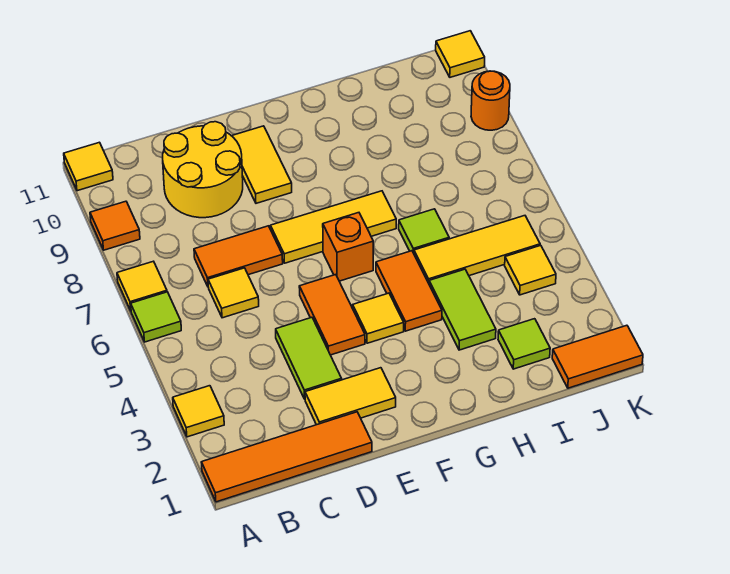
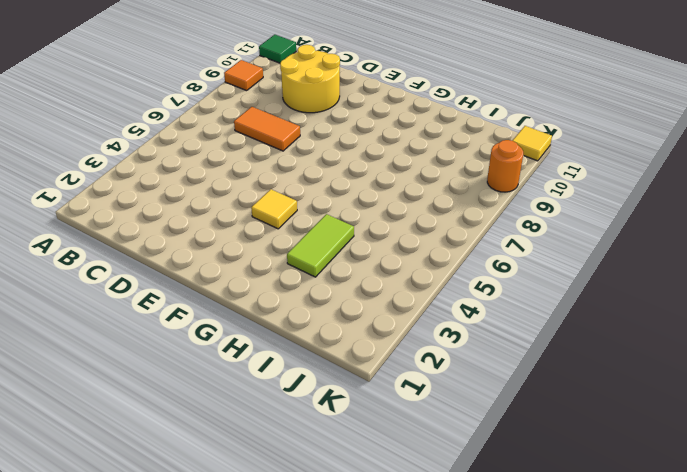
green tile A11 level 1 -> yellow tile A11 level 1
none -> orange tile A1:D1 level 1
none -> yellow tile A3 level 1
none -> lime tile A6 level 1

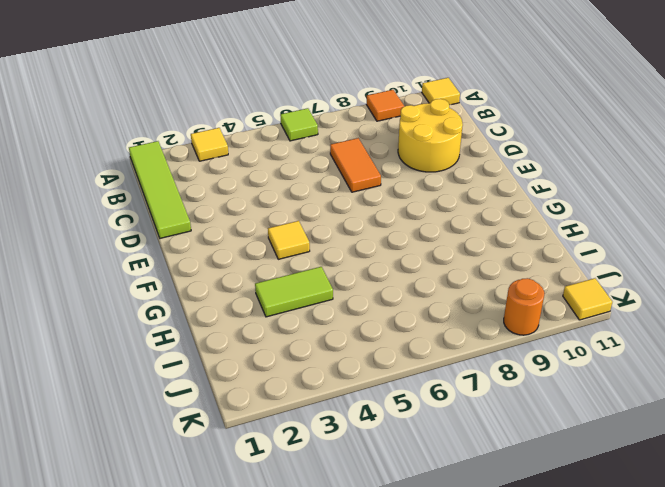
lime tile A1:D1 level 1 -> orange tile A1:D1 level 1
none -> yellow tile A7 level 1
none -> yellow tile C6 level 1
none -> yellow tile D2:E2 level 1

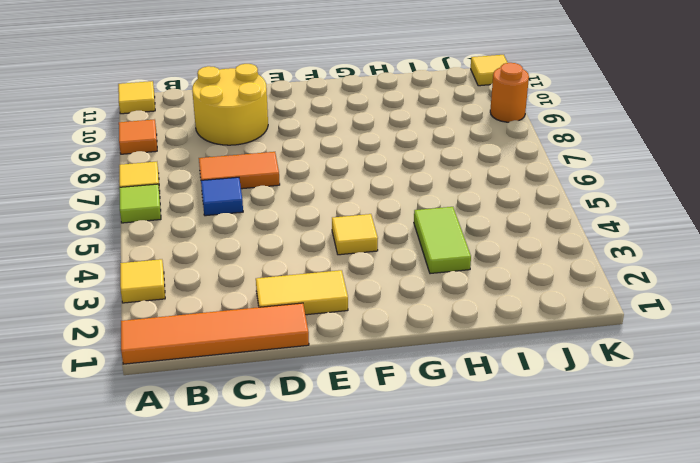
blue tile C6 level 1 -> yellow tile C6 level 1
none -> lime tile D3:D4 level 1
none -> orange tile E4:E5 level 1
none -> yellow tile E7:G7 level 1

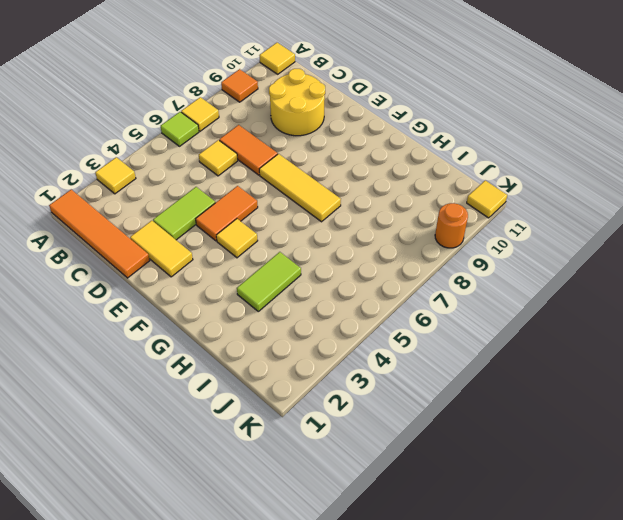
none -> yellow tile E9:E10 level 1
none -> orange brick F6 level 1
none -> orange tile G4:G5 level 1

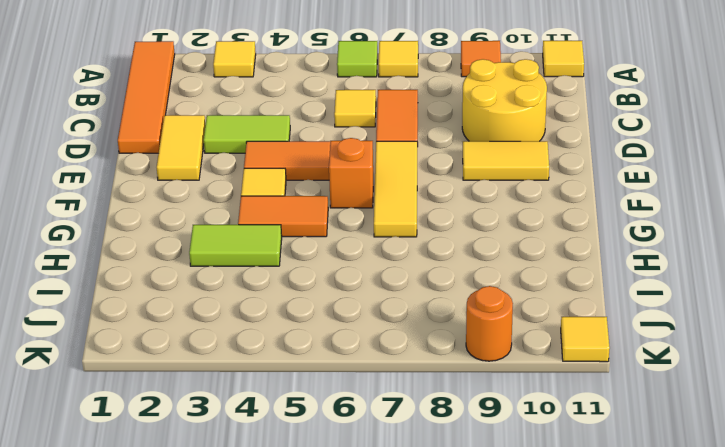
none -> yellow tile H5:J5 level 1
none -> lime tile H6 level 1
none -> lime tile I2 level 1

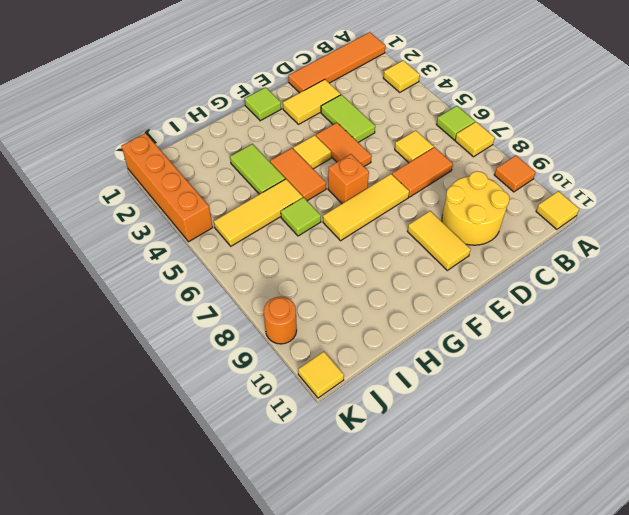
lime tile F1 level 1 -> lime tile I2 level 1
orange brick K1:K4 level 1 -> orange tile J1:K1 level 1
none -> yellow tile J4 level 1

